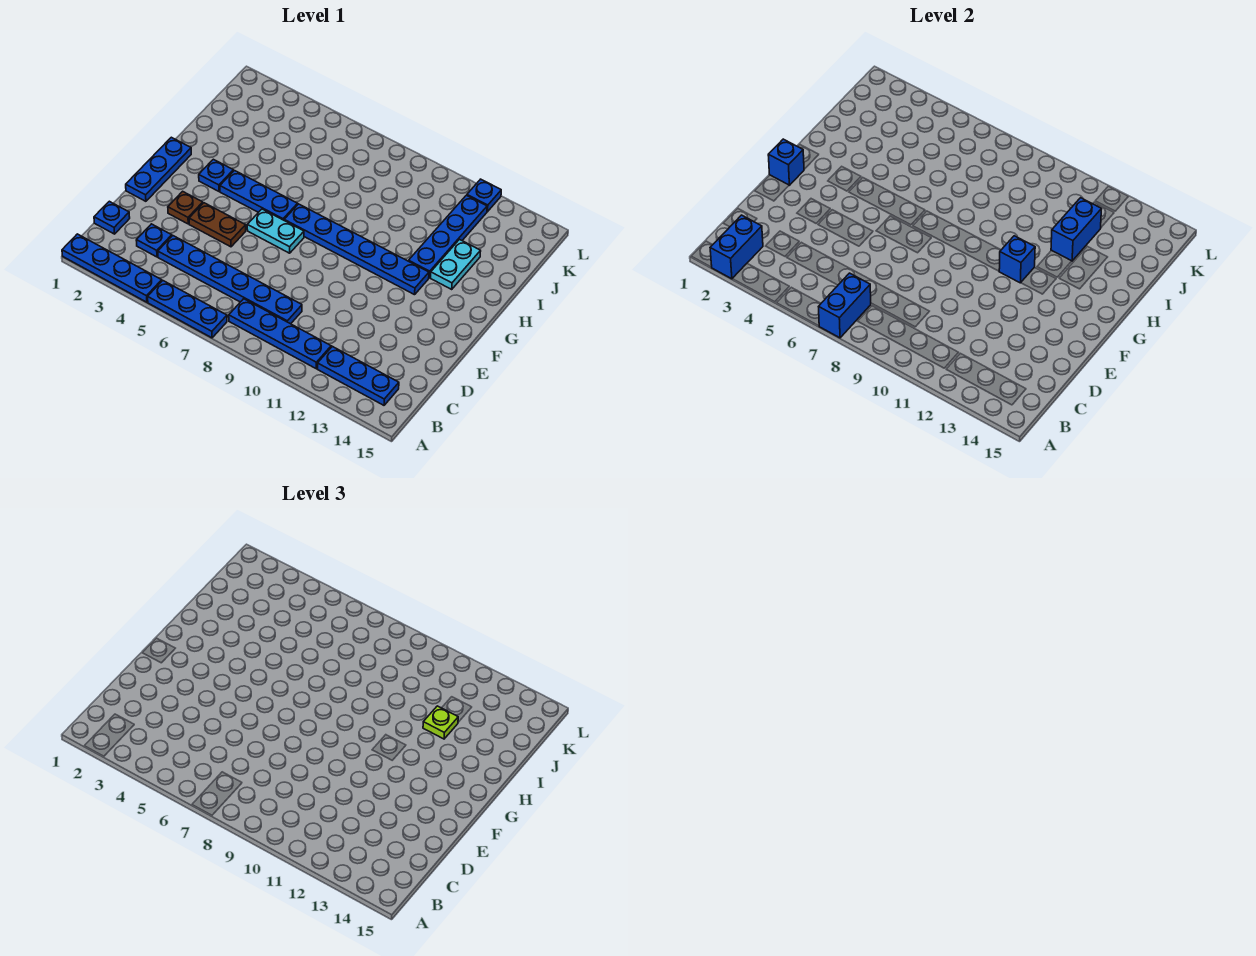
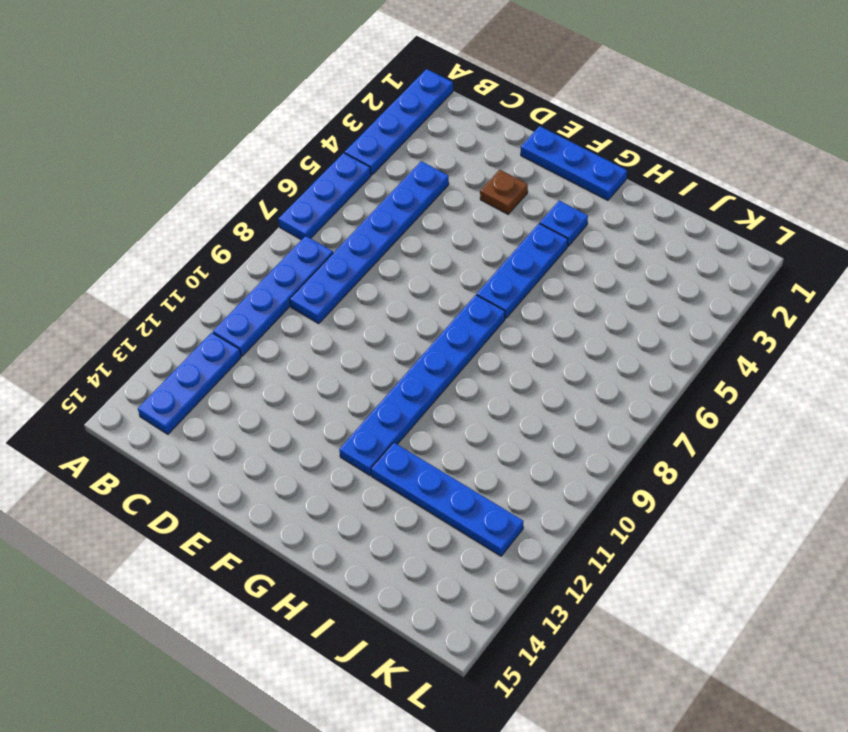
none -> blue plate C1 level 1
none -> blue plate C3 level 1
none -> brown plate E4:E5 level 1

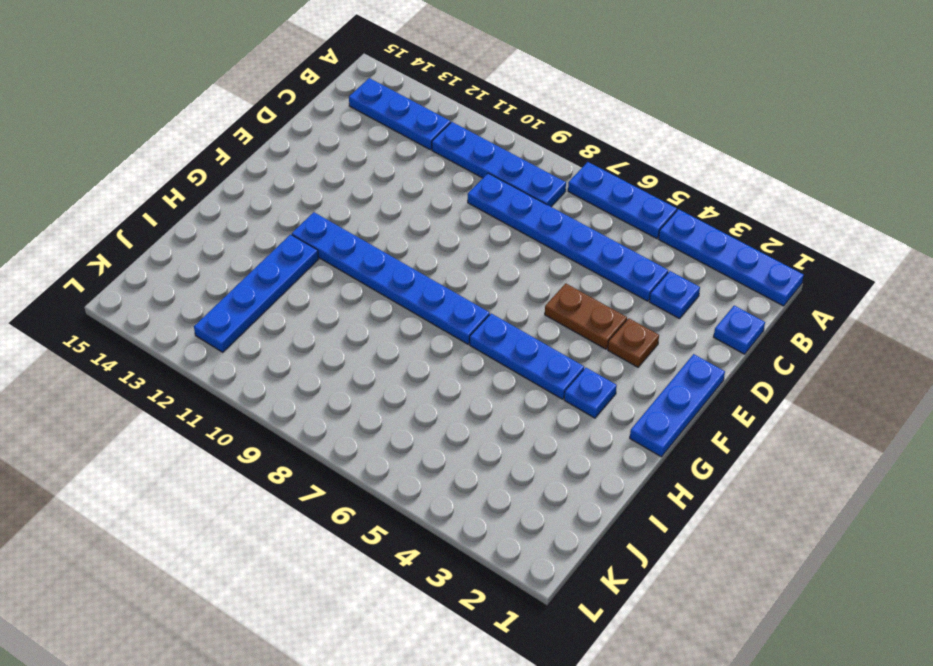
none -> cyan plate F6:F7 level 1
none -> cyan plate H13:I13 level 1
none -> blue plate L12 level 1

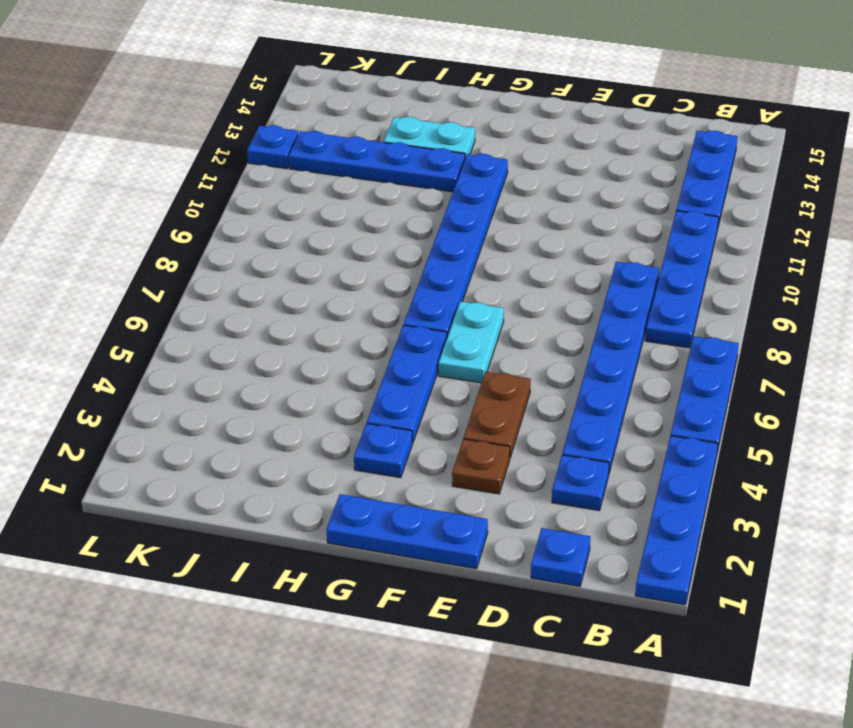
none -> blue brick A2:B2 level 2
none -> blue brick A7:B7 level 2
none -> blue brick F1 level 2

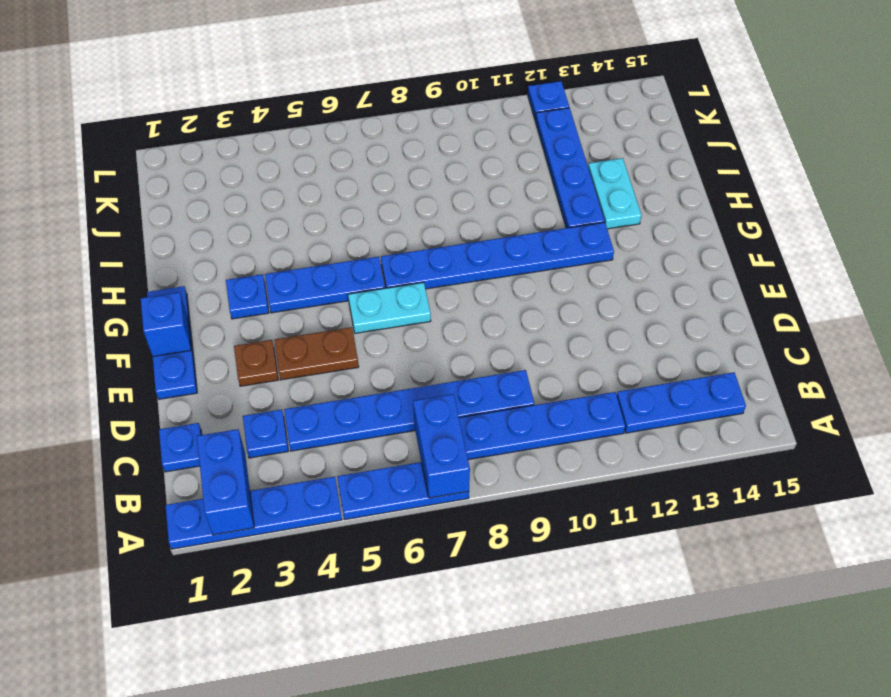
none -> blue brick G11 level 2
none -> blue brick I12:J12 level 2
none -> lime plate I12 level 3

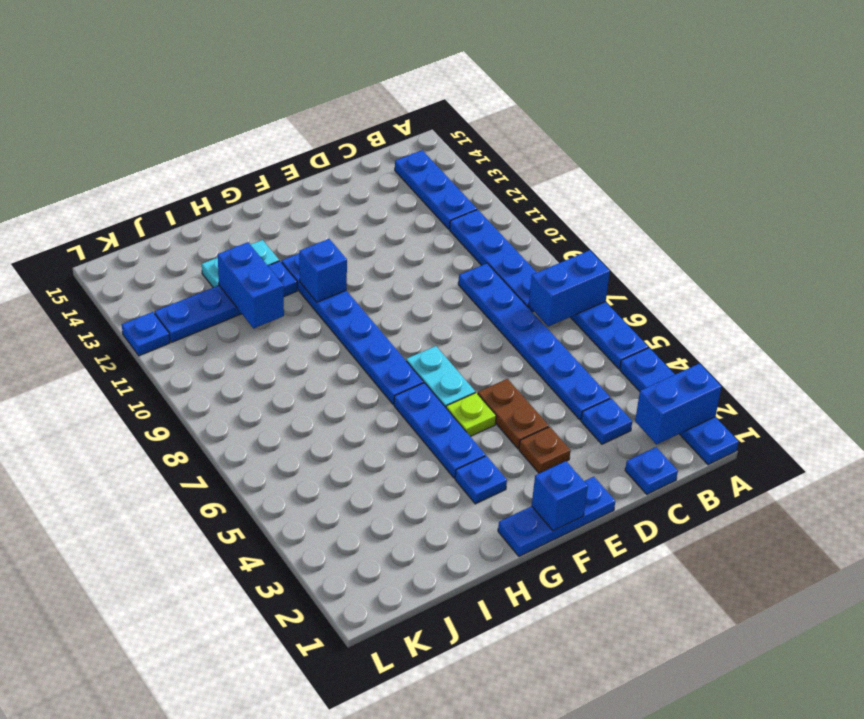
lime plate F5 level 1 -> lime plate I12 level 3
blue brick I11:I12 level 2 -> blue brick I12:J12 level 2

